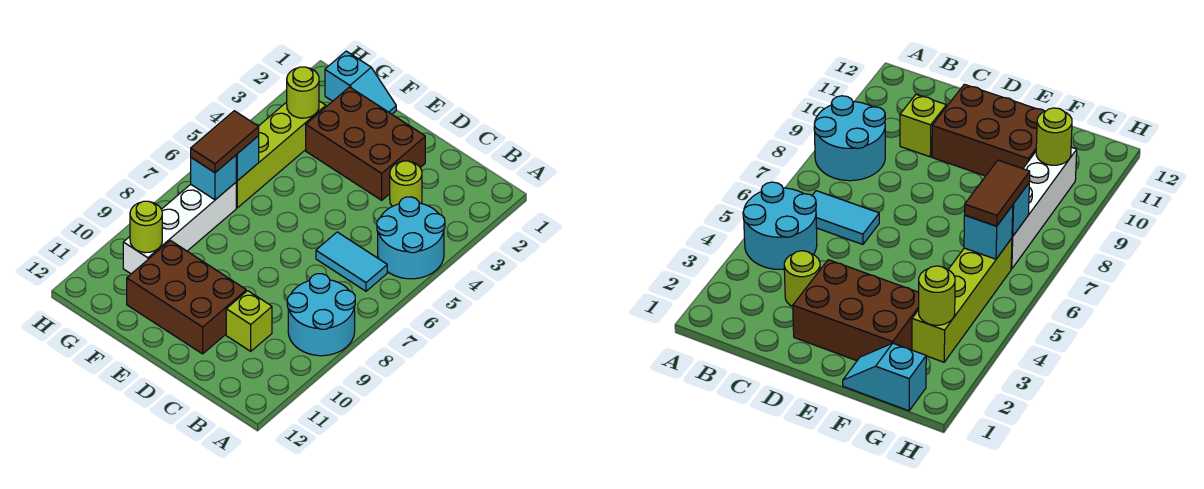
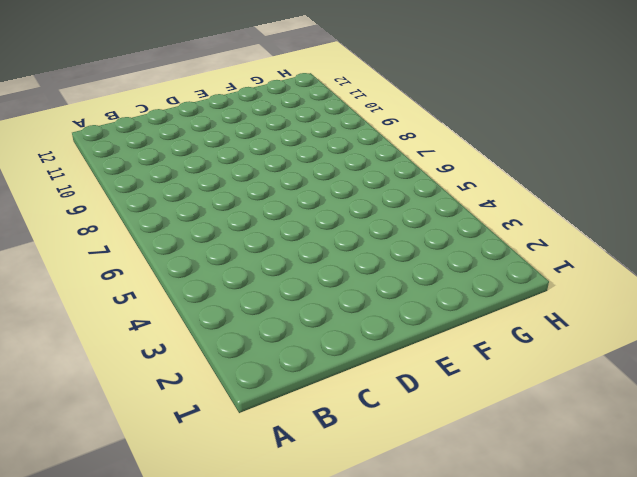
none -> cyan round brick A4:B5 level 1
none -> cyan round brick A8:B9 level 1
none -> cyan tile B6:C6 level 1

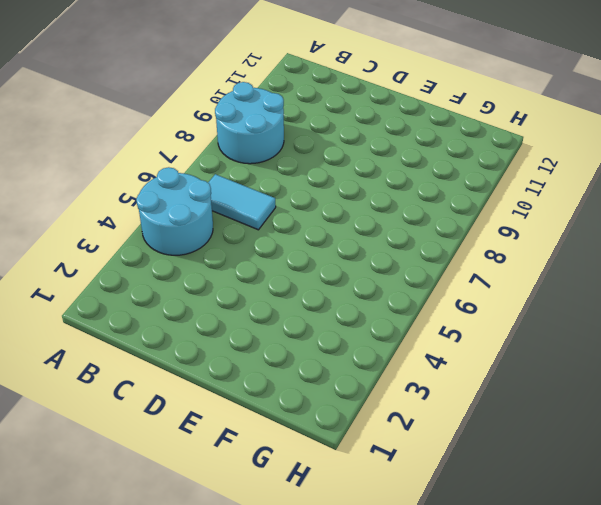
none -> lime round brick C3 level 1
none -> lime brick C10 level 1
none -> brown brick D2:F3 level 1

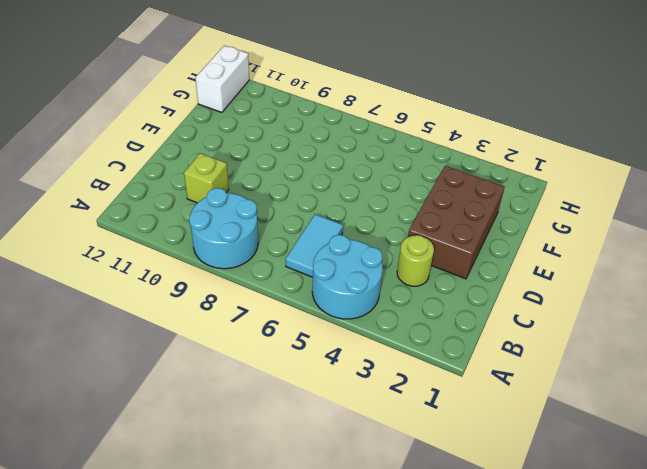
white brick G12:H12 level 1 -> none
none -> brown brick D10:F11 level 1
none -> cyan slope F1:G1 level 1 top G
none -> lime brick G3:G6 level 1

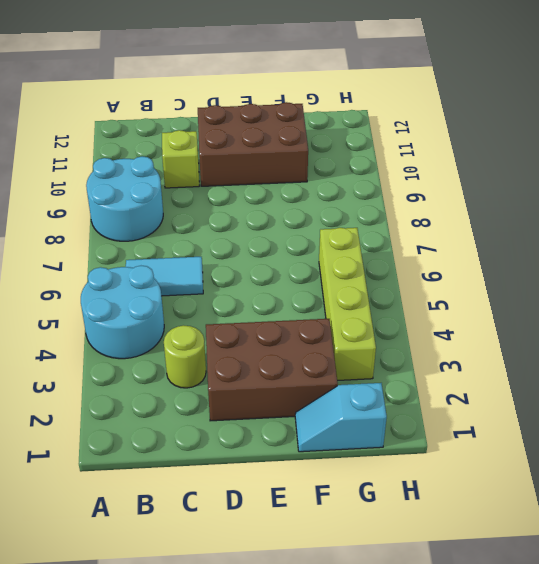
none -> white brick G7:G10 level 1
none -> lime round brick G3 level 2
none -> cyan brick G6 level 2

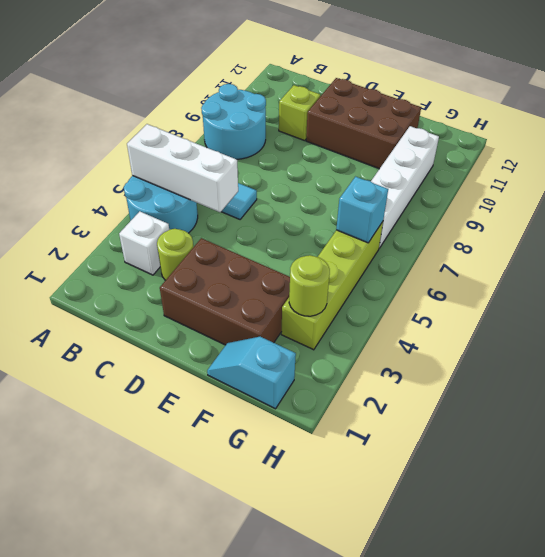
white brick A5:C5 level 2 -> none
white brick B3 level 1 -> none
none -> cyan brick G7 level 2
none -> lime round brick G10 level 2
none -> brown tile G6:G7 level 3

